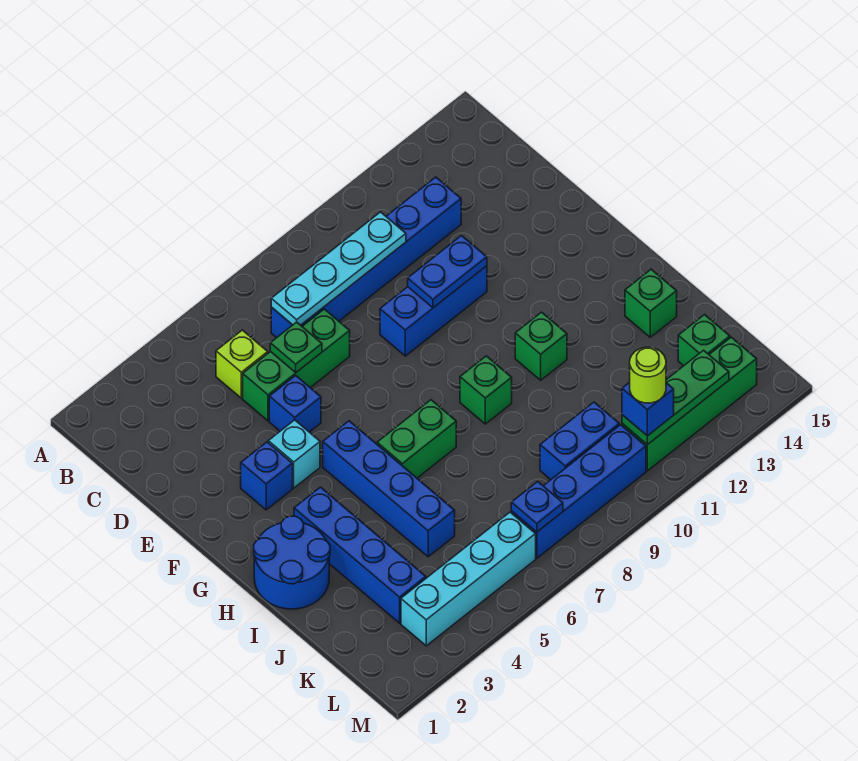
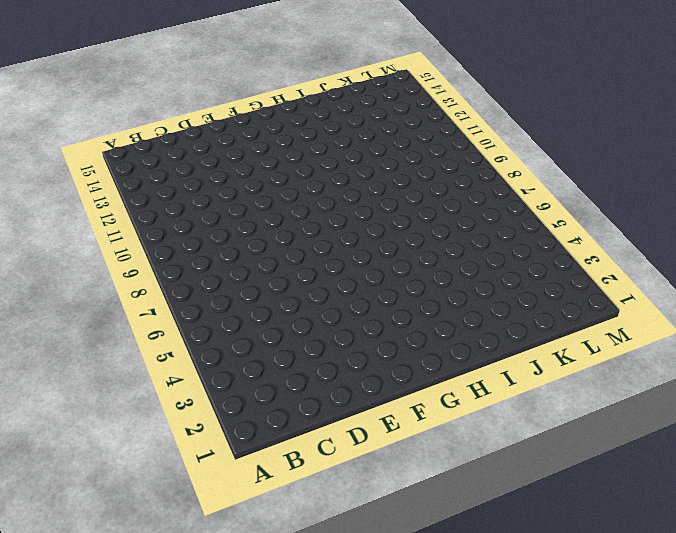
none -> lime brick C5 level 1
none -> blue brick C7:C12 level 1
none -> green brick D5:D7 level 1

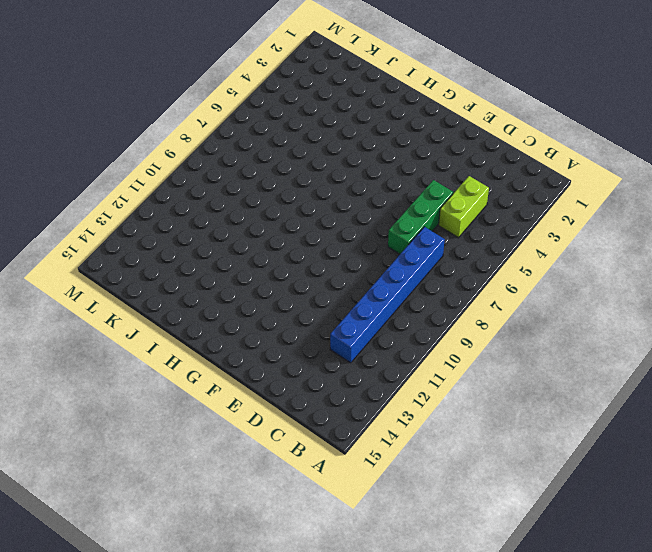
lime brick C4:C5 level 1 -> lime brick C5 level 1
none -> blue brick E5 level 1
none -> blue brick E9:E11 level 1
none -> blue brick F3 level 1

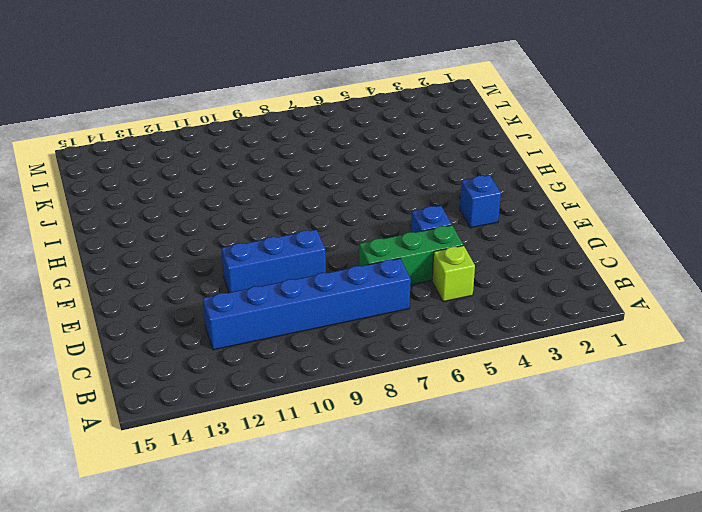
none -> cyan brick F4 level 1
none -> blue brick G5:J5 level 1
none -> blue round brick H1:I2 level 1

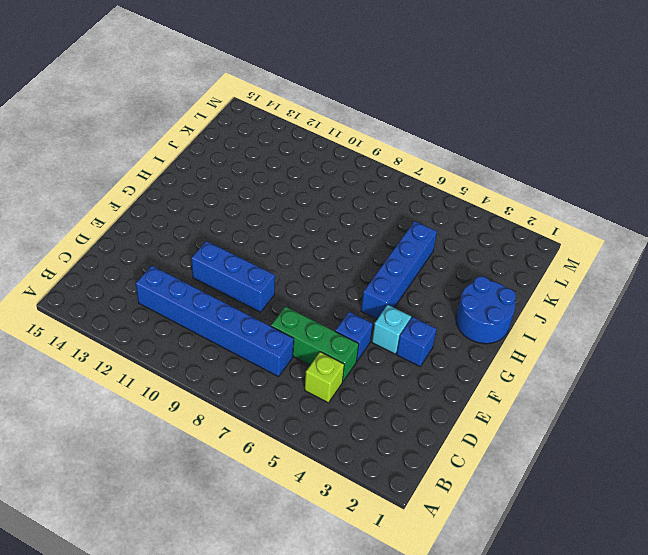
none -> blue brick H3:K3 level 1
none -> green brick H6:H7 level 1
none -> green brick H9 level 1

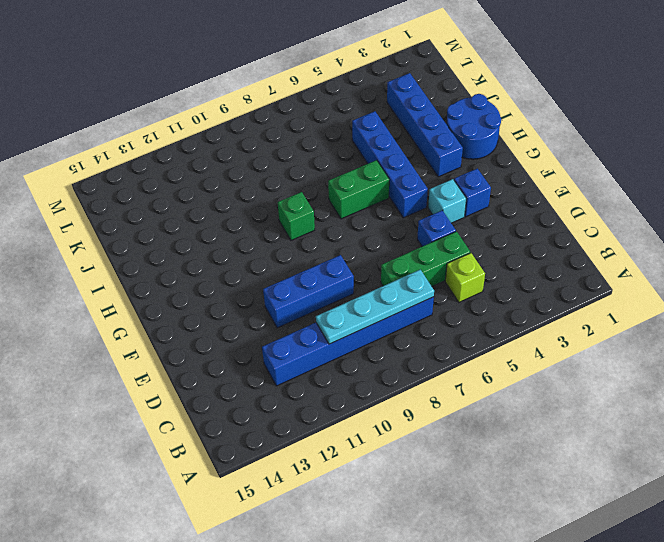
none -> green brick H11 level 1
none -> green brick I14 level 1
none -> blue brick K9:K10 level 1

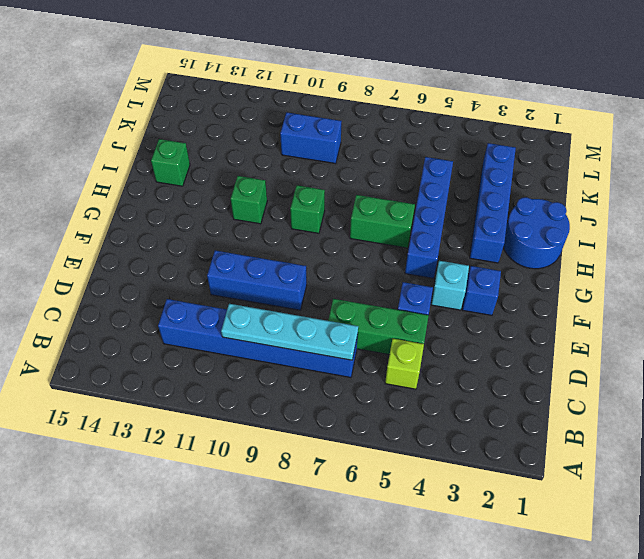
none -> green brick K14 level 1
none -> cyan brick L3:L6 level 1
none -> blue brick L7:L10 level 1

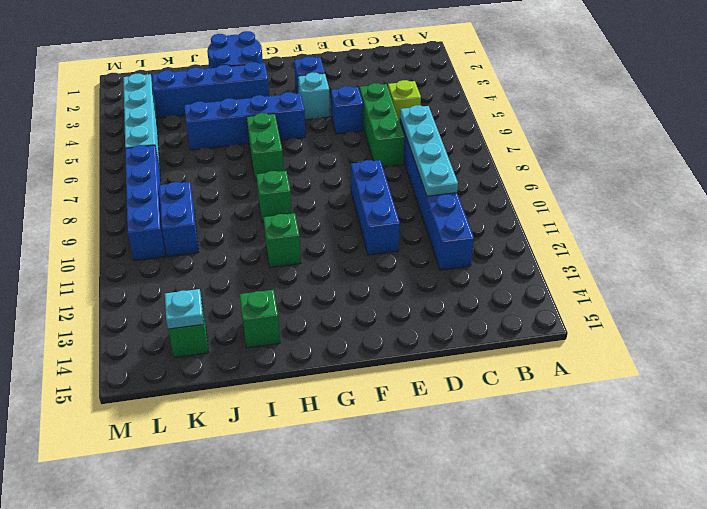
cyan plate K14 level 2 -> none
none -> green brick L11:L14 level 1
none -> green plate D6 level 2
none -> blue plate E10:E11 level 2

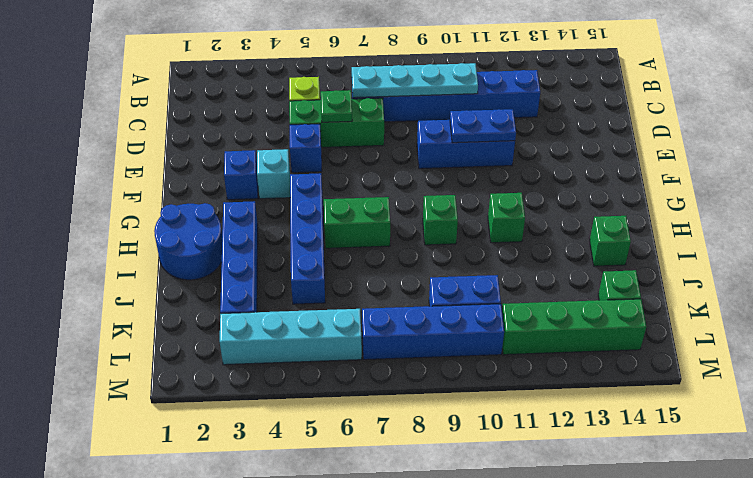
none -> blue plate L7 level 2
none -> green plate L11:L13 level 2
none -> blue brick L11 level 3

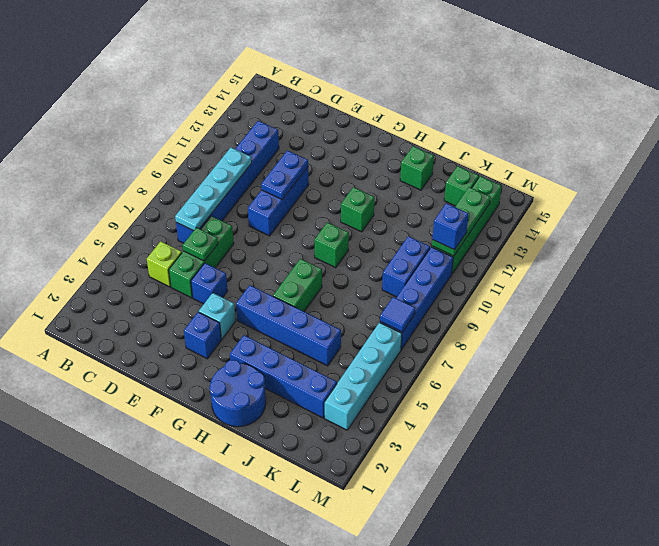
blue tile L7 level 2 -> blue plate L7 level 2
none -> lime round brick L11 level 4

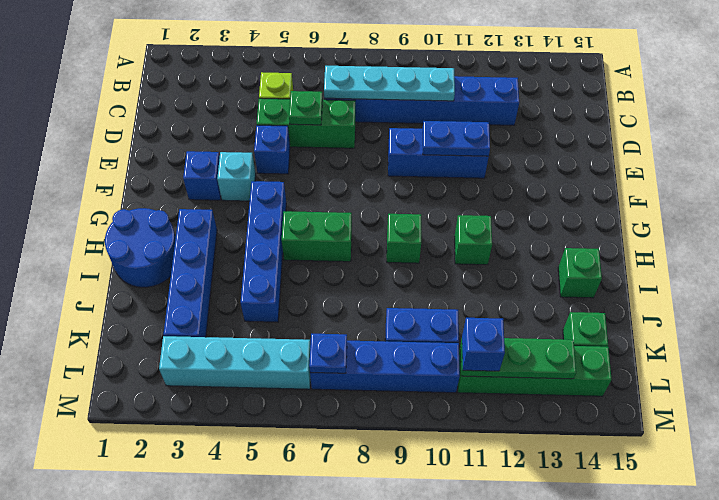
none -> lime round brick L11 level 4

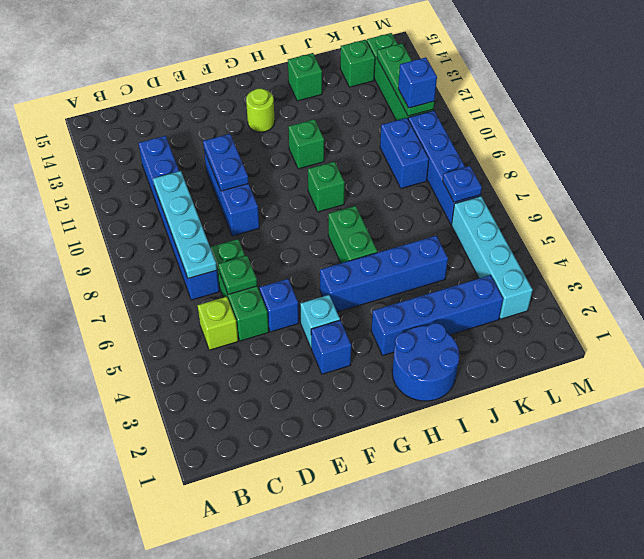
lime round brick G13 level 1 -> lime round brick L11 level 4

